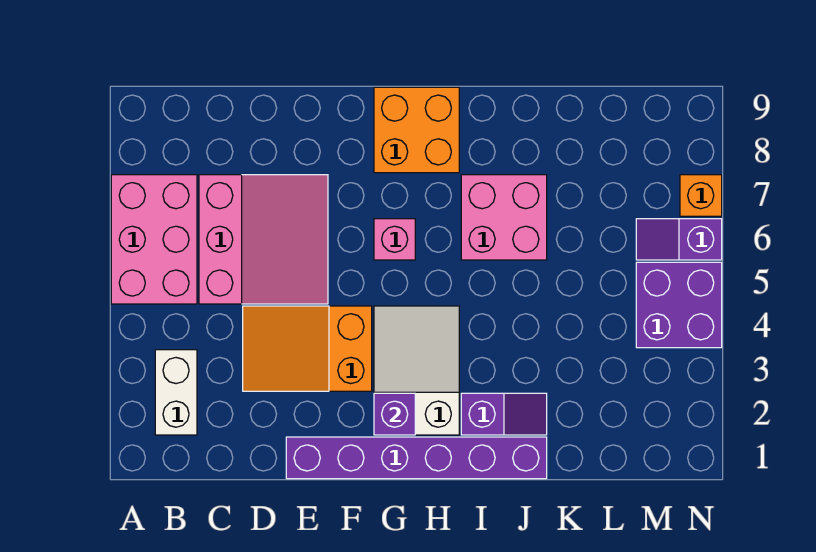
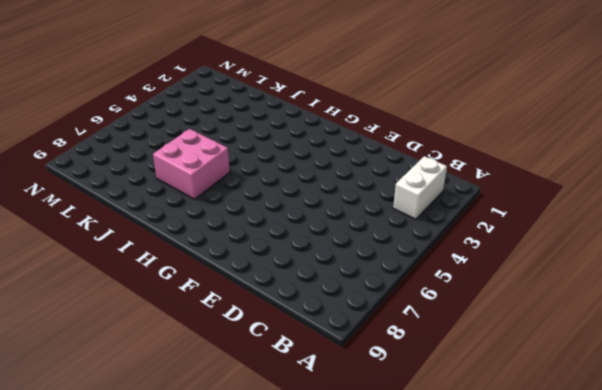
none -> pink brick A5:B7 level 1
none -> pink slope C5:E7 level 1 top C
none -> orange slope D3:F4 level 1 top F

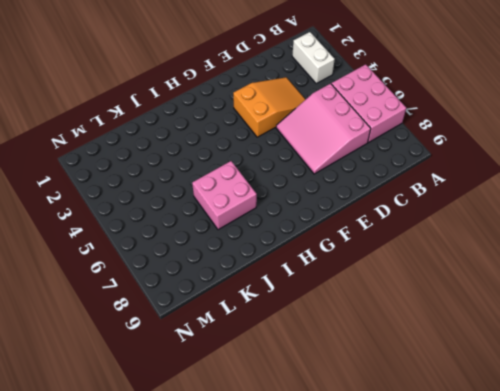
none -> purple brick E1:J1 level 1
none -> white slope G2:H4 level 1 top 2
none -> pink brick G6 level 1

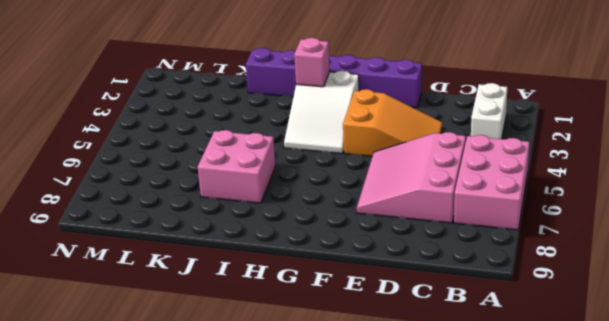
pink brick H2 level 2 -> pink brick G6 level 1
none -> orange brick G8:H9 level 1
none -> purple slope I2:J2 level 1 top I
none -> purple brick M4:N5 level 1

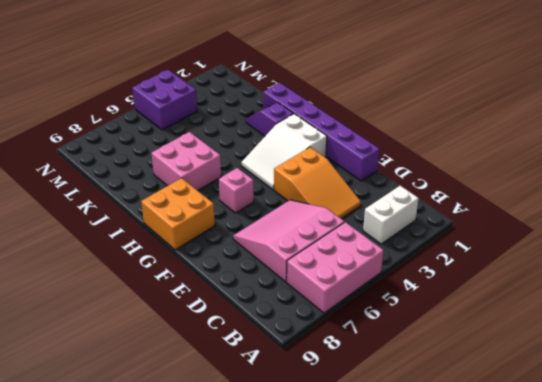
none -> purple slope M6:N6 level 1 top N
none -> orange brick N7 level 1
none -> purple brick G2 level 2

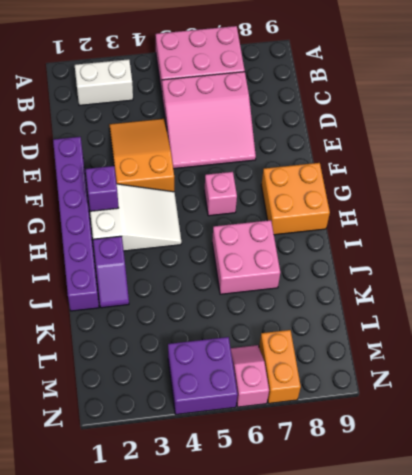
pink slope M6:N6 level 1 top N -> purple slope M6:N6 level 1 top N
orange brick M7:N7 level 1 -> orange brick N7 level 1

